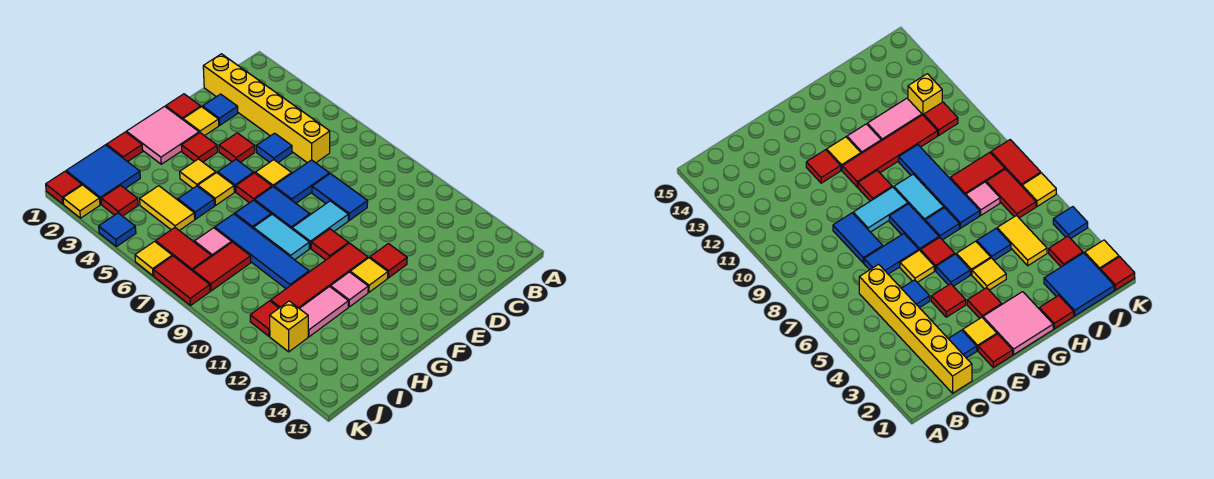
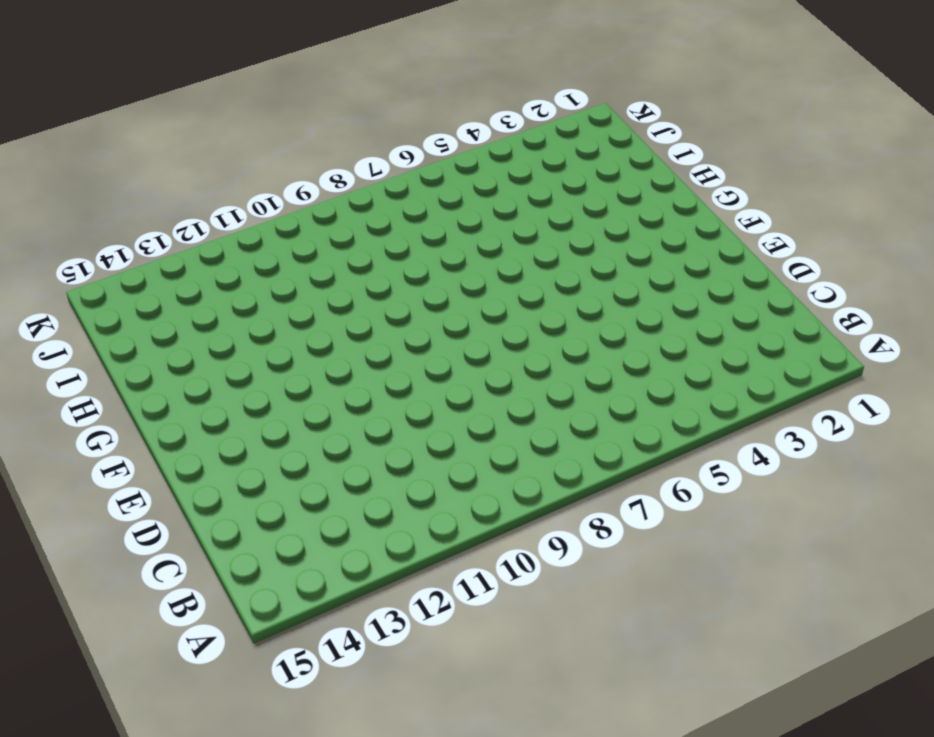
none -> yellow brick C1:C6 level 1
none -> blue tile D2 level 1
none -> blue tile D5 level 1
none -> blue tile D7:E7 level 1

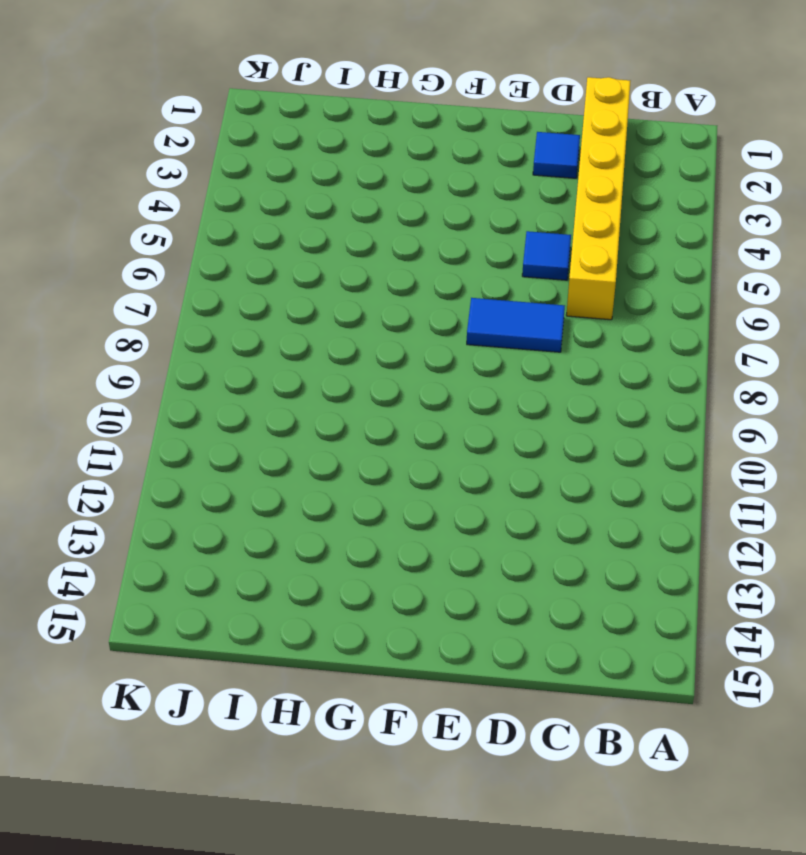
none -> blue tile D8:D9 level 1
none -> red tile E1 level 1
none -> yellow tile E2 level 1
none -> red tile E4 level 1

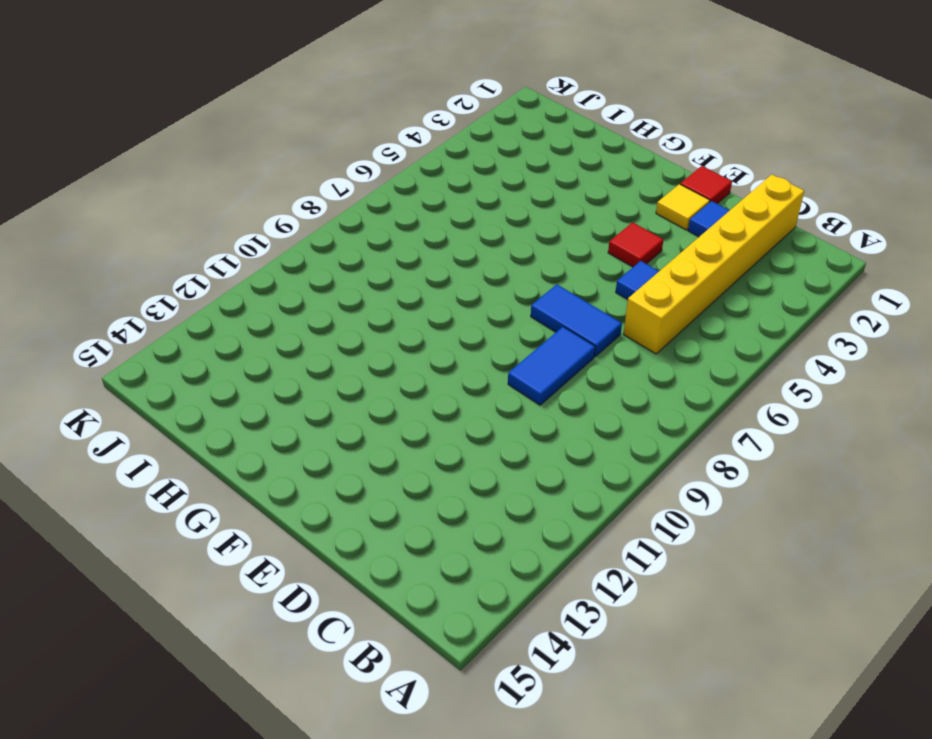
none -> yellow tile E6 level 1
none -> cyan tile E9:F9 level 1
none -> red tile E12 level 1
none -> pink tile F1:G2 level 1

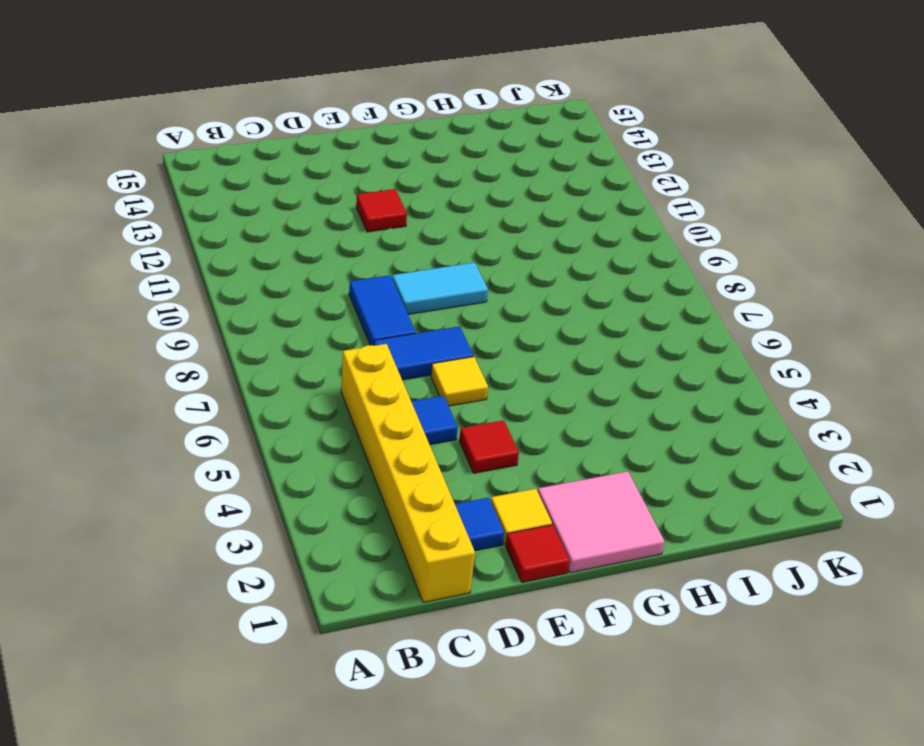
none -> red tile F3 level 1
none -> blue tile F5 level 1
none -> red tile F6 level 1
none -> blue tile F7:F8 level 1

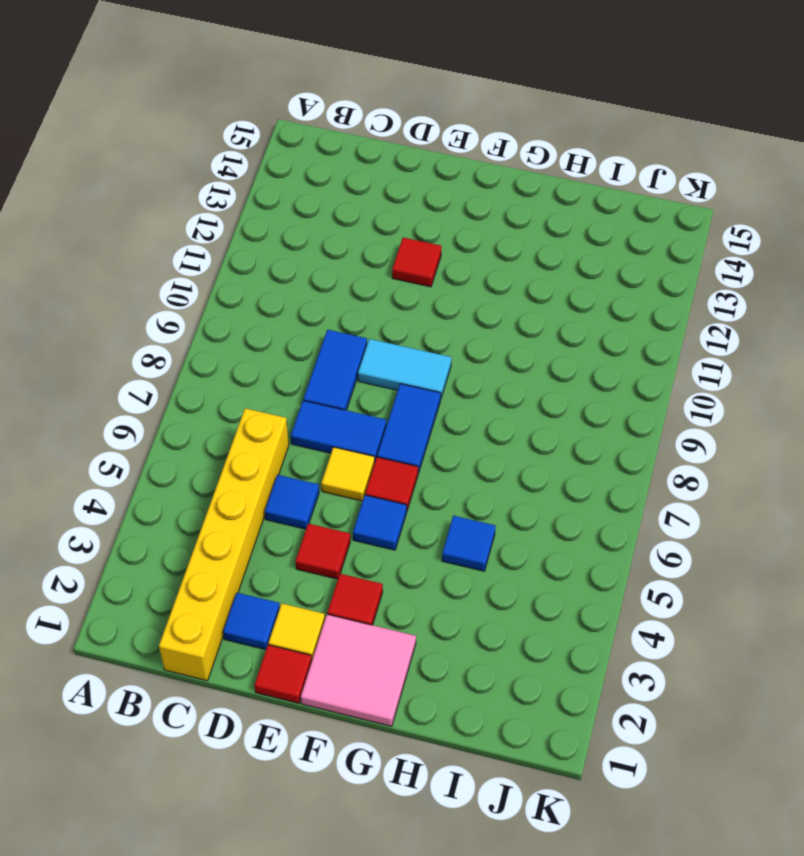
none -> red tile F10 level 1
none -> red tile F11:I11 level 1
none -> yellow tile F12 level 1
none -> yellow tile G4 level 1

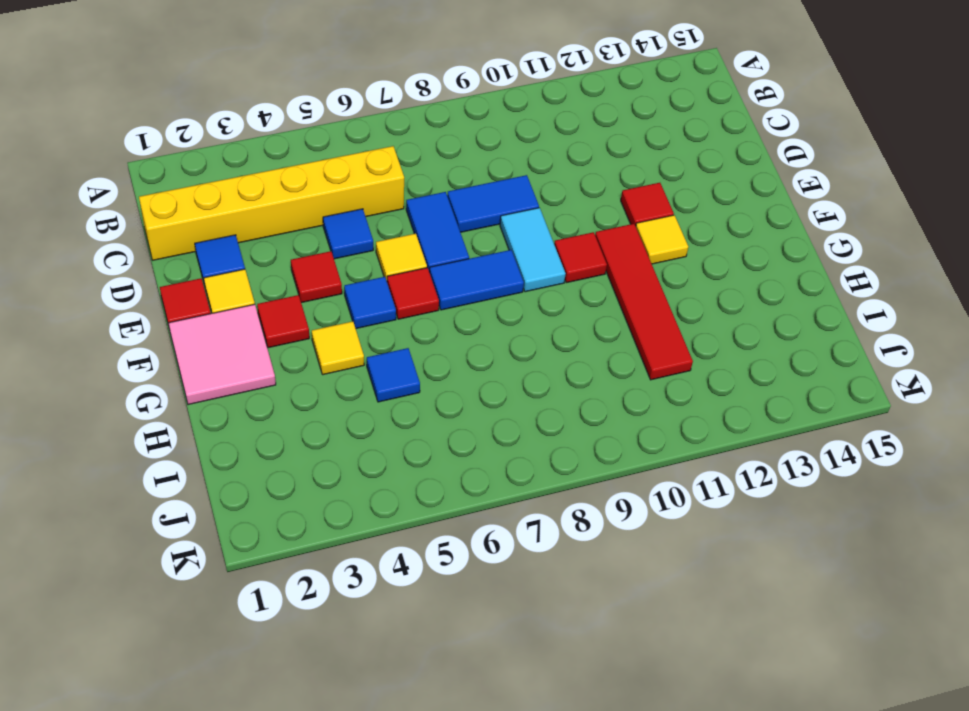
none -> yellow tile G5 level 1
none -> blue tile G7 level 1
none -> cyan tile G8:G9 level 1
none -> pink tile G12 level 1

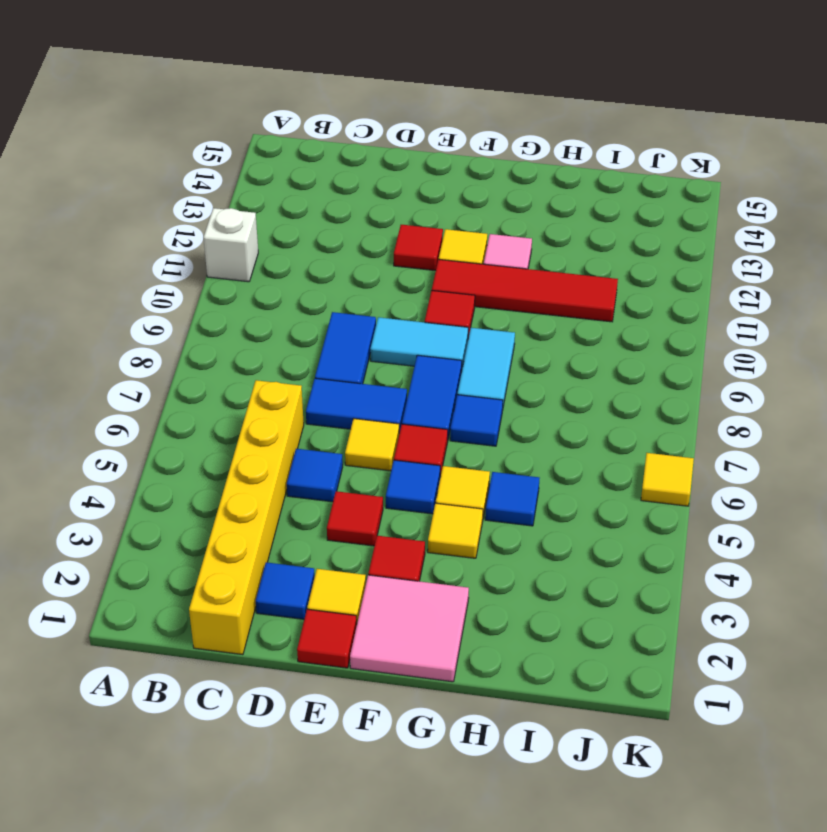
white brick A11 level 1 -> none
none -> red tile H1 level 1
none -> blue tile H7:H10 level 1
none -> pink tile H12:I12 level 1
none -> blue tile I1:J2 level 1

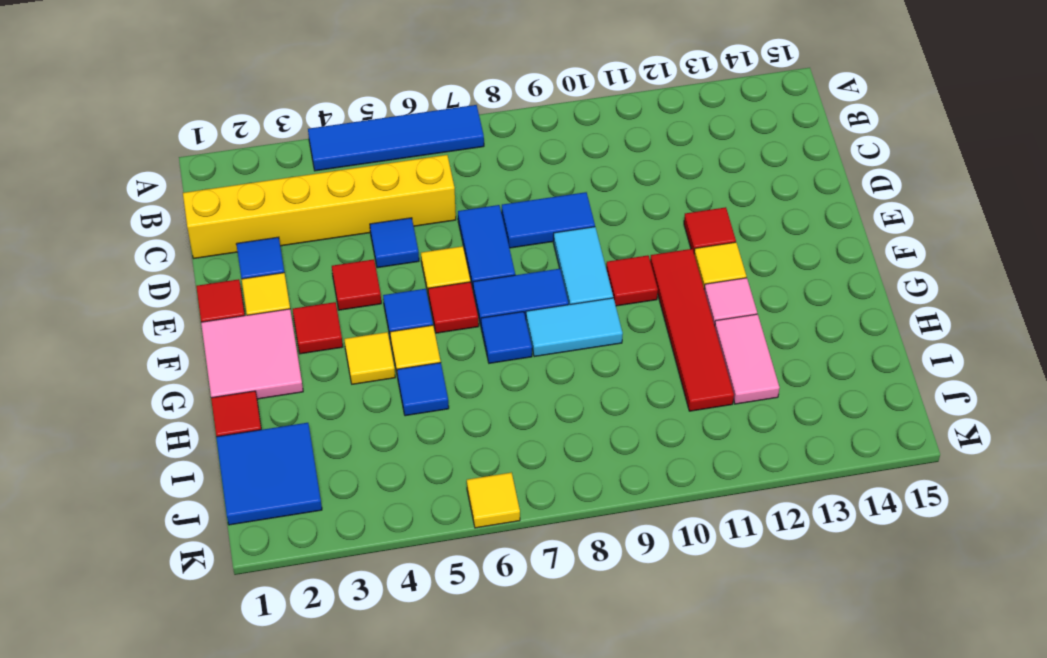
blue tile A4:A7 level 1 -> blue tile H7:H10 level 1
none -> yellow tile I4:I5 level 1
none -> pink tile I7 level 1
none -> red tile I8:J8 level 1
none -> red tile J3 level 1

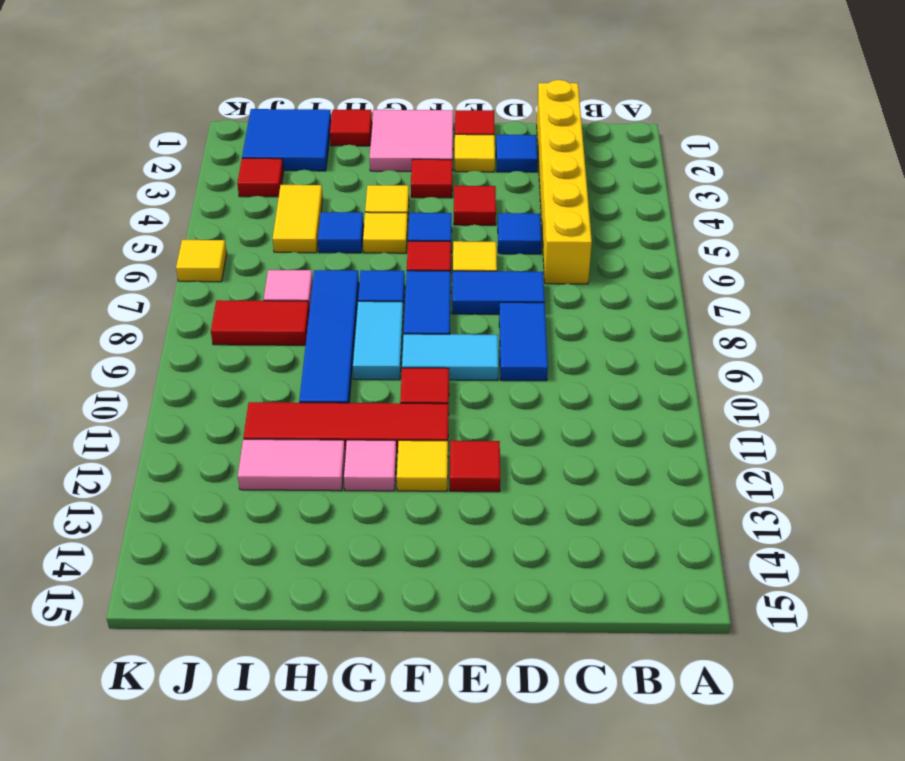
none -> red tile J6:J7 level 1
none -> red tile J11 level 1
none -> yellow brick J12 level 1
none -> red tile K1 level 1

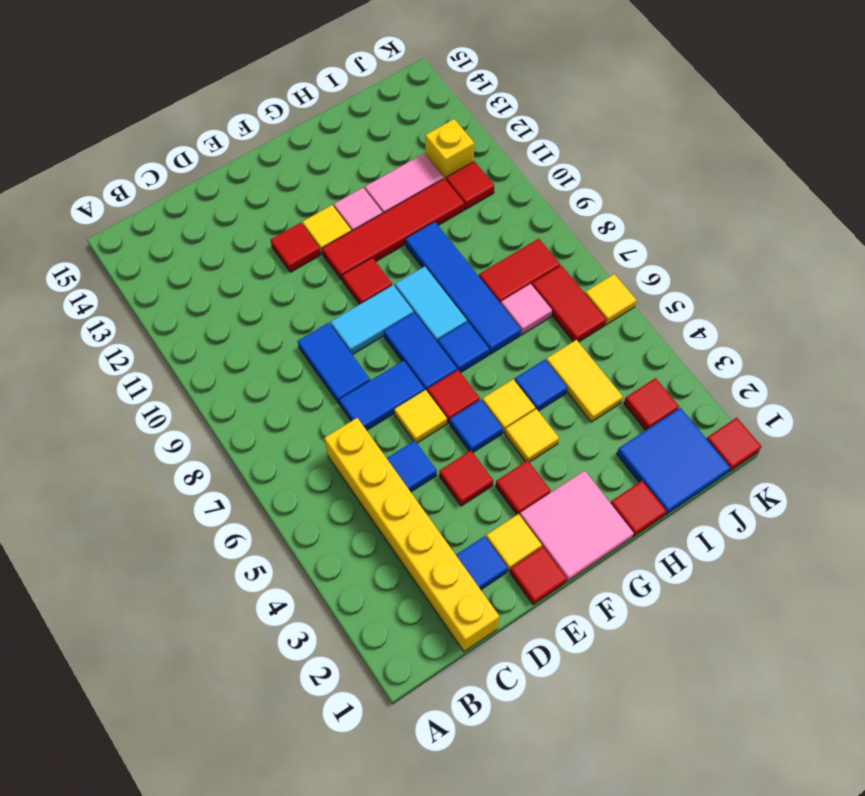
none -> yellow tile K2 level 1
none -> blue tile K4 level 1
none -> red tile K7:K8 level 1

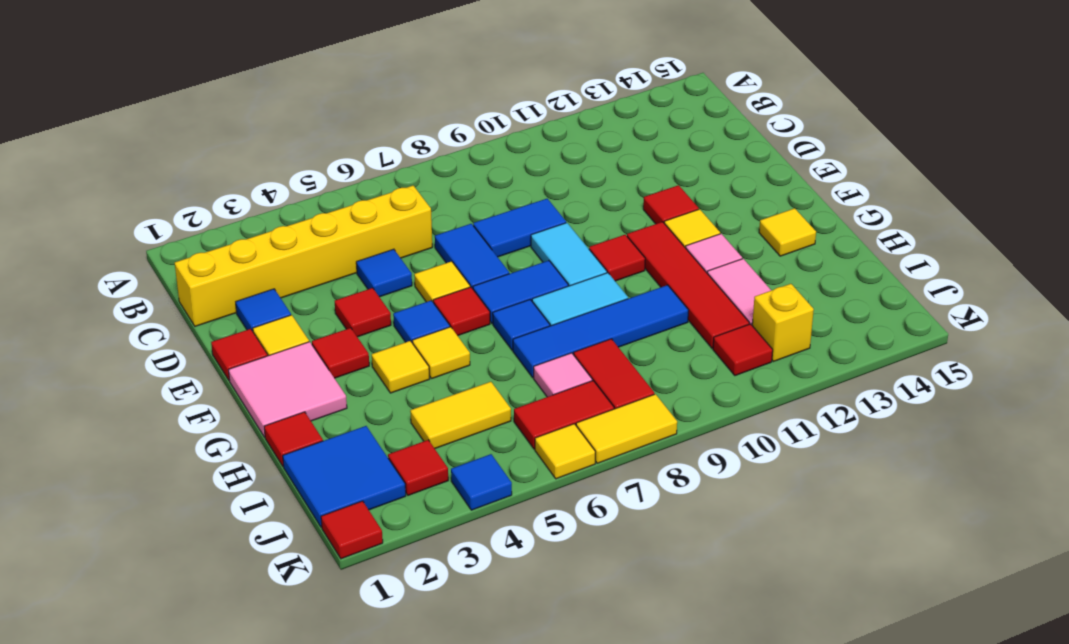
yellow tile G14 level 1 -> yellow tile K2 level 1
yellow tile K7:K8 level 1 -> red tile K7:K8 level 1
none -> blue tile H5 level 1

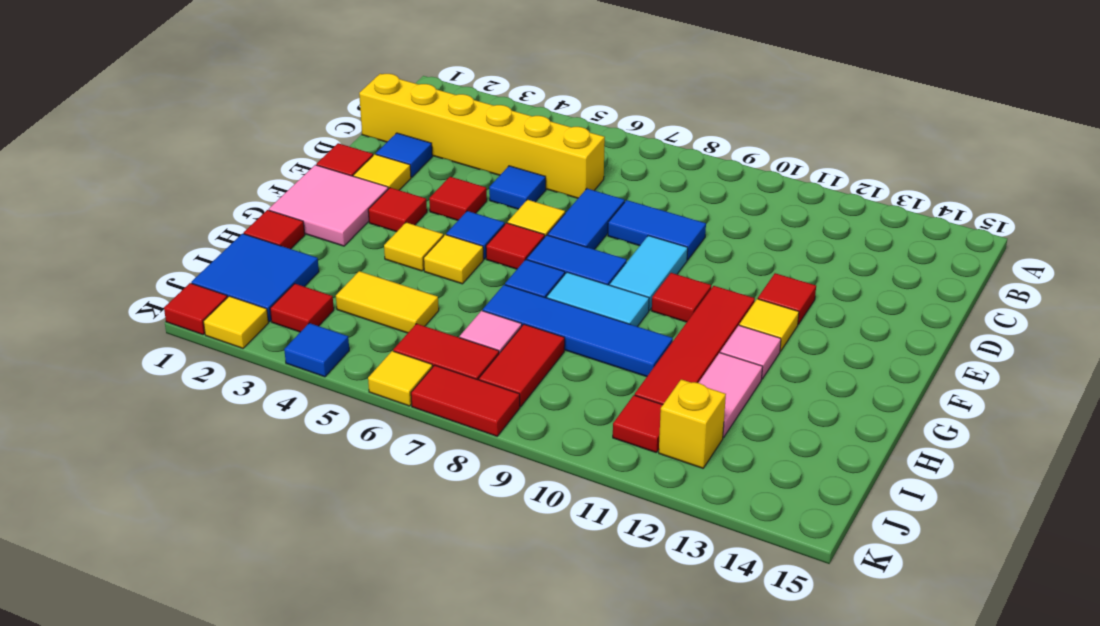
none -> blue tile H5 level 1

